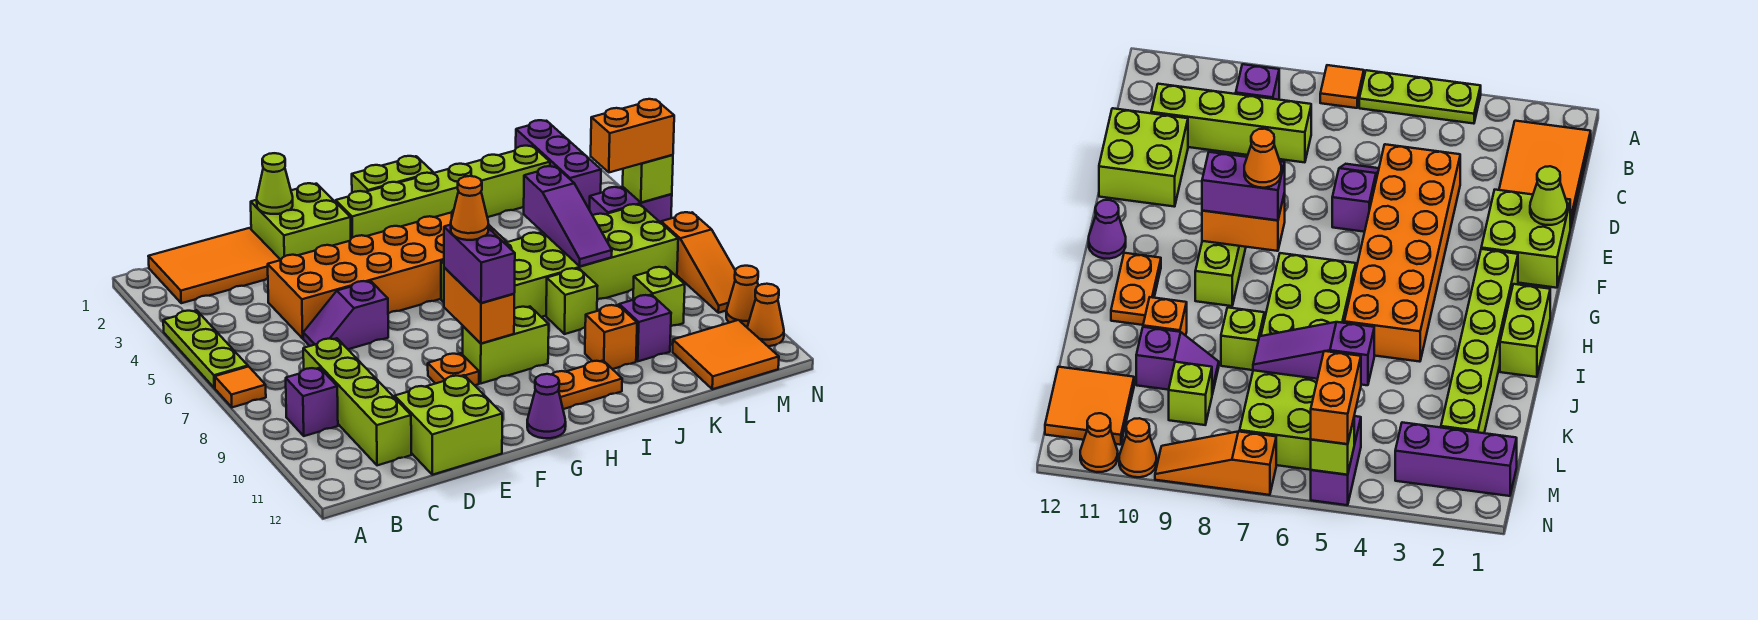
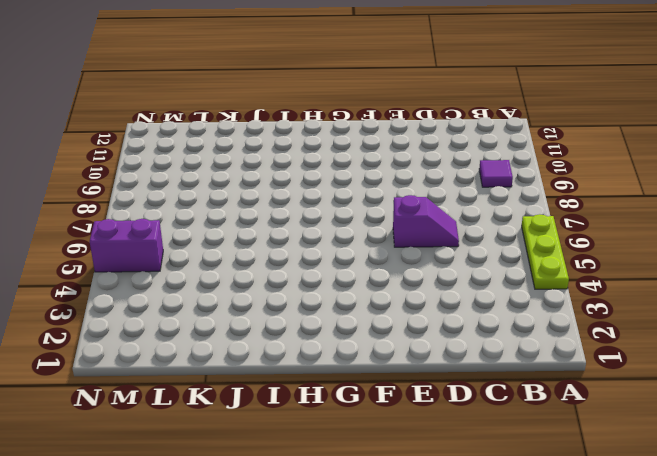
purple tile B9 level 1 -> purple brick B9 level 1
none -> orange tile A7 level 1
none -> orange tile B1:D2 level 1
none -> lime brick C8:C11 level 1
none -> orange brick D4:I5 level 1

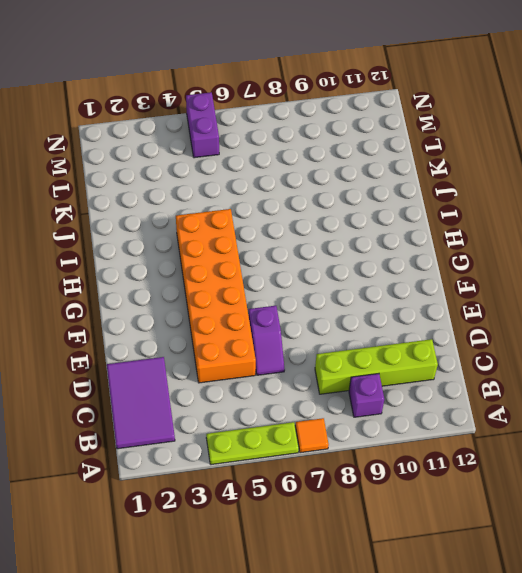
purple tile B1:D2 level 1 -> orange tile B1:D2 level 1
none -> lime brick D11:E12 level 1
none -> lime brick E1:F2 level 1
none -> orange plate F9 level 1
none -> lime brick G2:L2 level 1

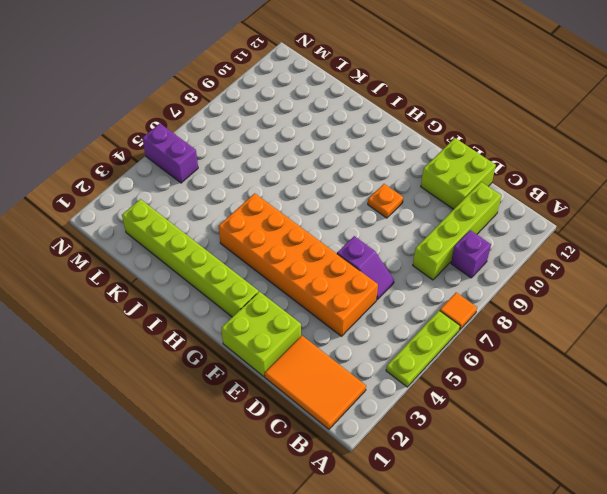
none -> lime brick G9:H9 level 1
none -> purple cone G12 level 1
none -> lime brick H1:I1 level 1
none -> lime brick H6:M7 level 1

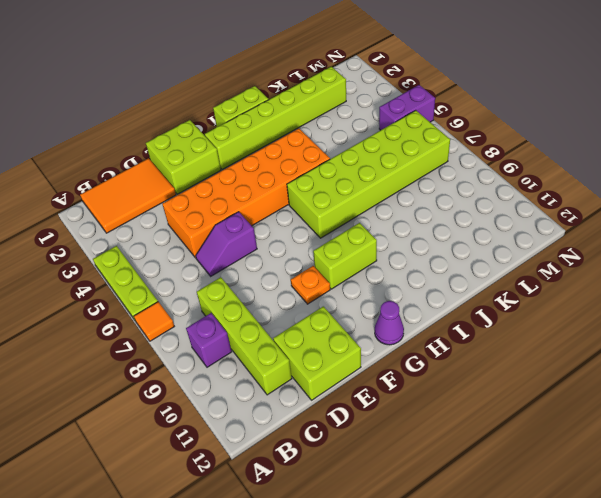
none -> orange plate H11:I11 level 1
none -> lime brick J8 level 1
none -> orange brick J10 level 1
none -> purple slope K9:K10 level 1 top 10

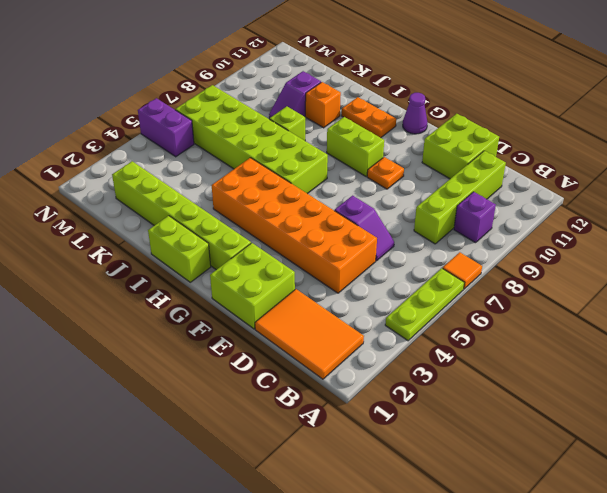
none -> lime brick L9 level 1
none -> orange tile L11:M12 level 1
none -> purple brick M1:M3 level 1
none -> orange slope N7:N9 level 1 top 7

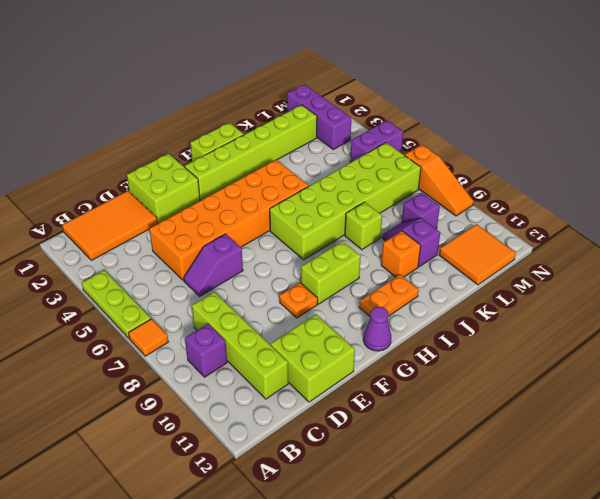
purple brick L9 level 1 -> lime brick L9 level 1
none -> orange cone N10 level 1
none -> orange cone N11 level 1
none -> lime cone E1 level 2
none -> orange brick G8:G9 level 2

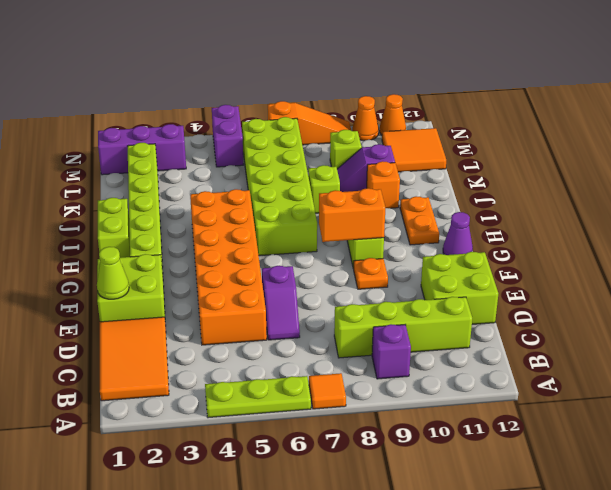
none -> purple slope K5:K7 level 2 top 5
none -> lime brick N5 level 2
none -> purple brick G8:G9 level 3
none -> orange brick M5:N5 level 3

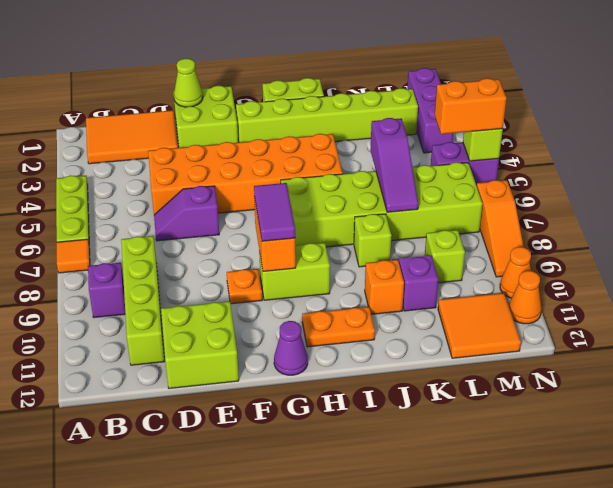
purple tile G8:G9 level 3 -> purple brick G8:G9 level 3
none -> orange cone G8 level 4

